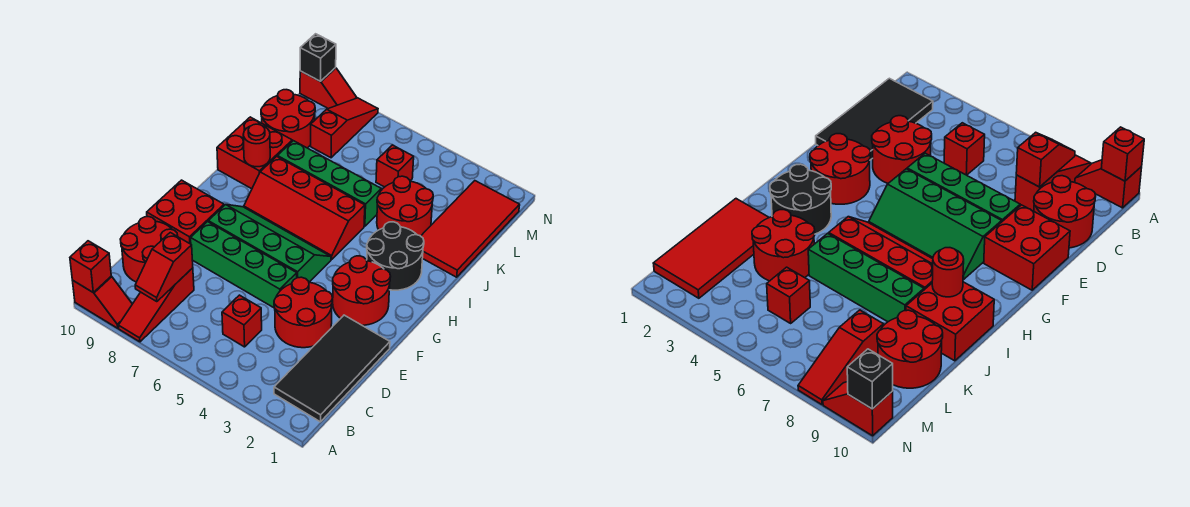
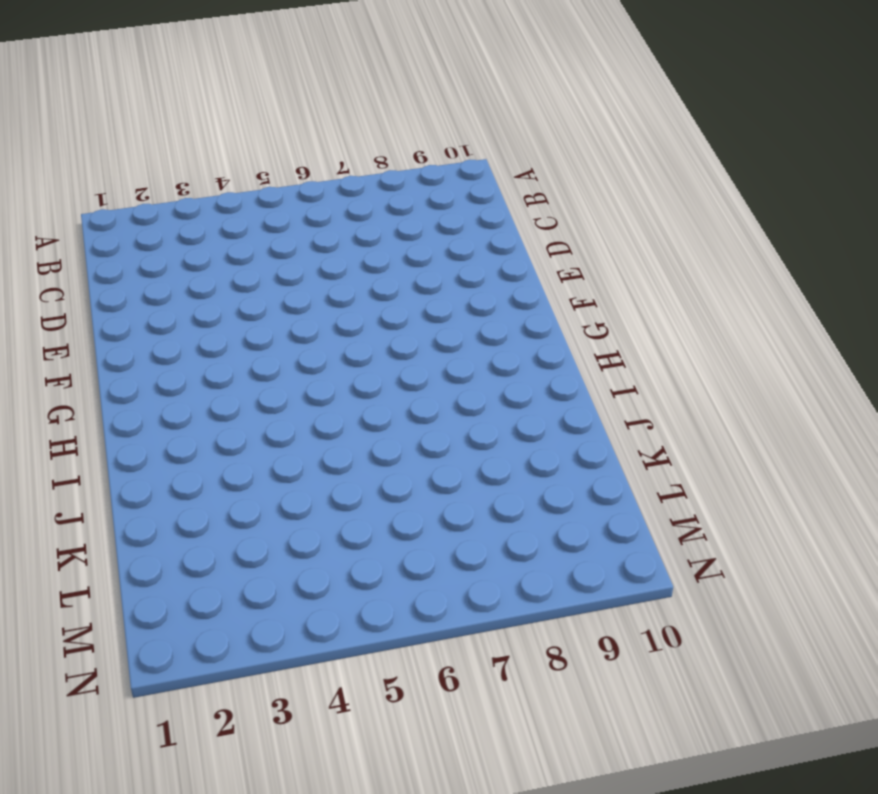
none -> red slope A8:C8 level 1 top C
none -> red slope A9:A10 level 1 top 10
none -> black tile B1:E2 level 1

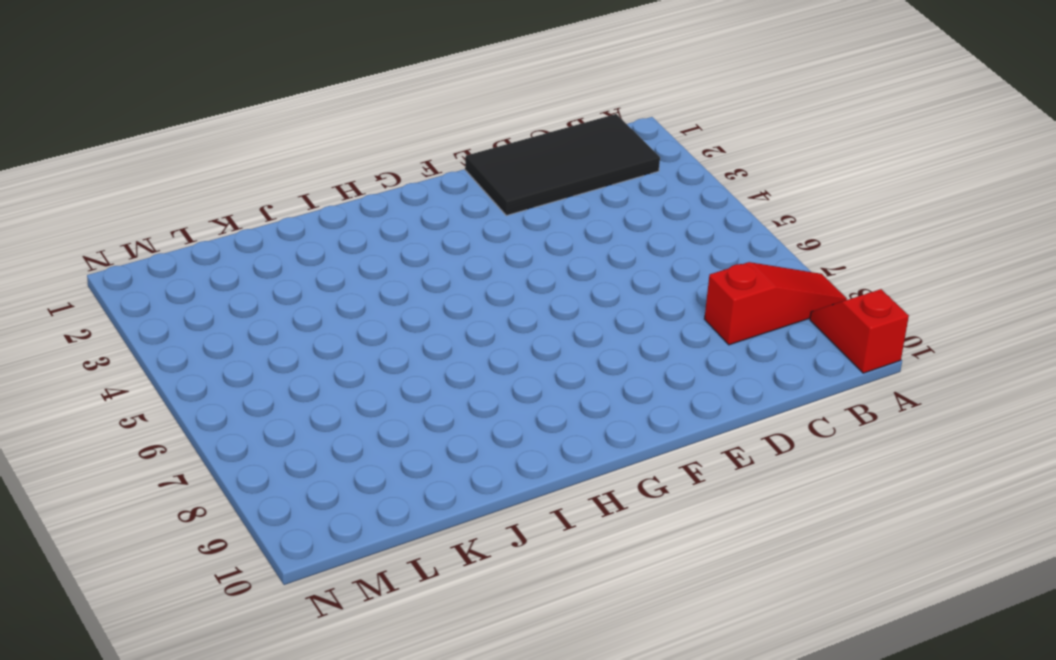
none -> red brick C5 level 1
none -> red round brick C9:D10 level 1
none -> red round brick D3:E4 level 1

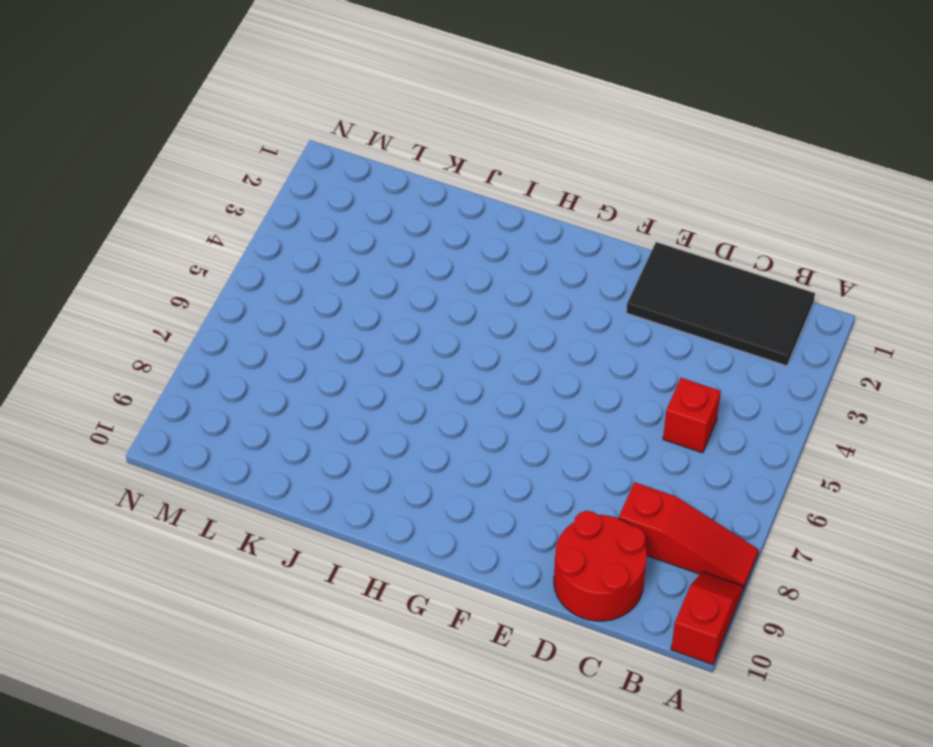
none -> red round brick D3:E4 level 1
none -> green brick E5:E8 level 1
none -> red brick E9:F10 level 1

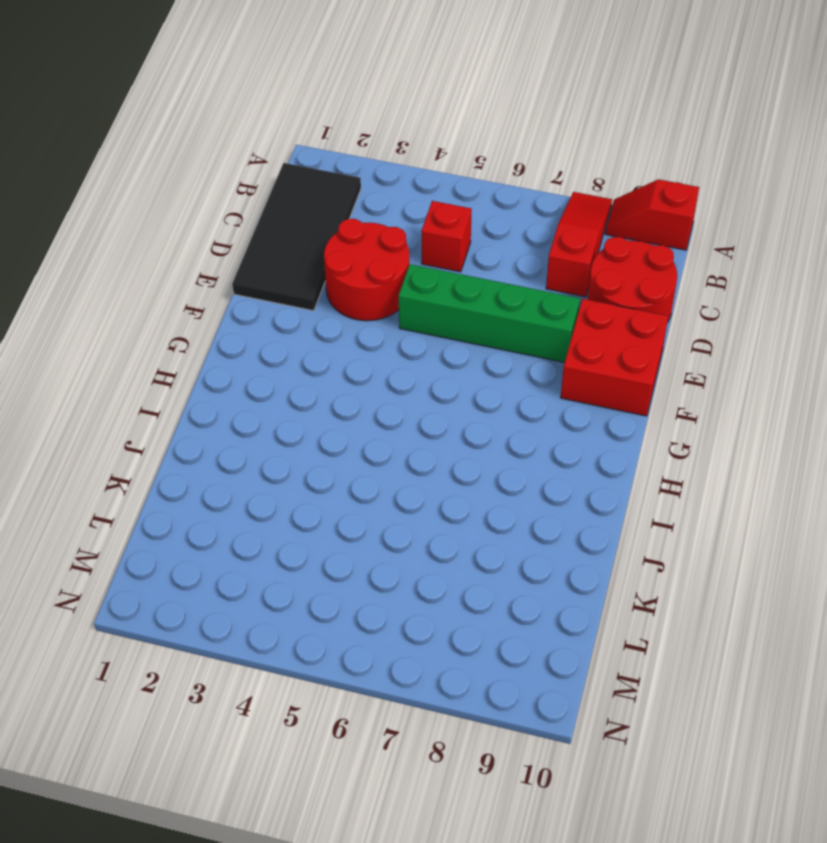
none -> red round brick F2:G3 level 1
none -> green slope F5:G8 level 1 top F
none -> black round brick H2:I3 level 1

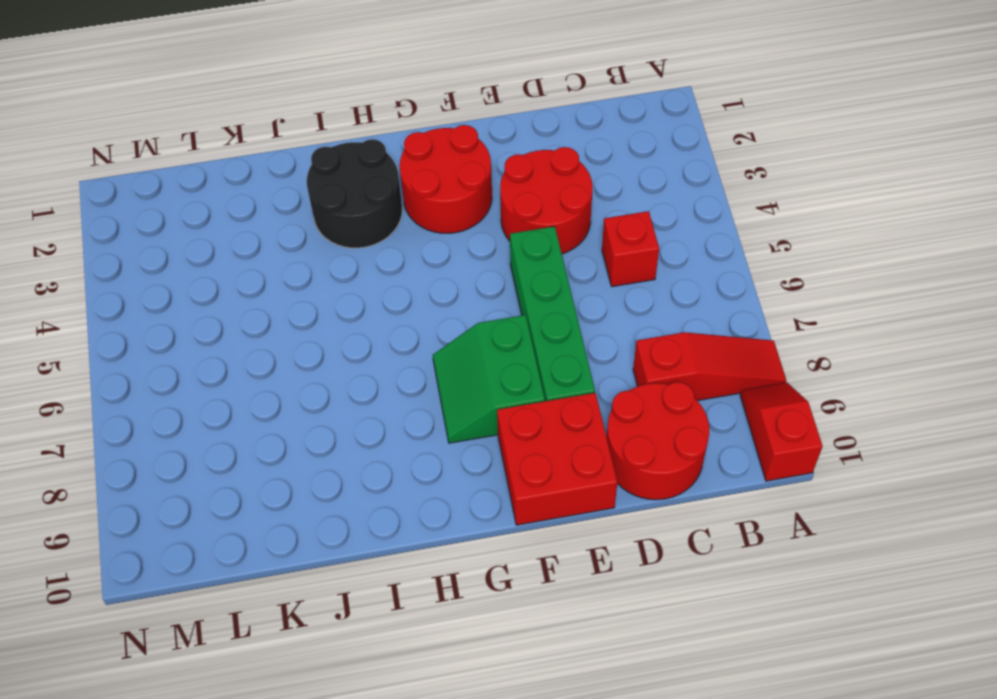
green slope F7:G8 level 1 top F -> green slope F5:G8 level 1 top F
none -> black tile B1:E2 level 1
none -> red slope H5:I8 level 1 top I
none -> red brick I9:J10 level 1

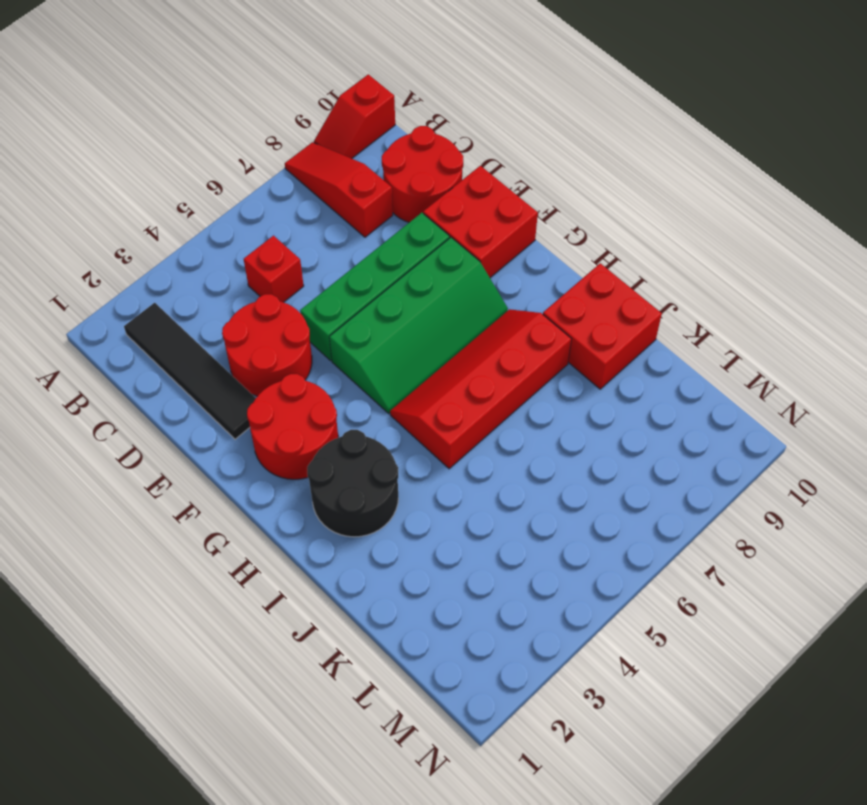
black tile B2:E2 level 1 -> black tile B1:E2 level 1
none -> red tile J1:M2 level 1
none -> red round brick J3:K4 level 1
none -> green brick J5:J8 level 1

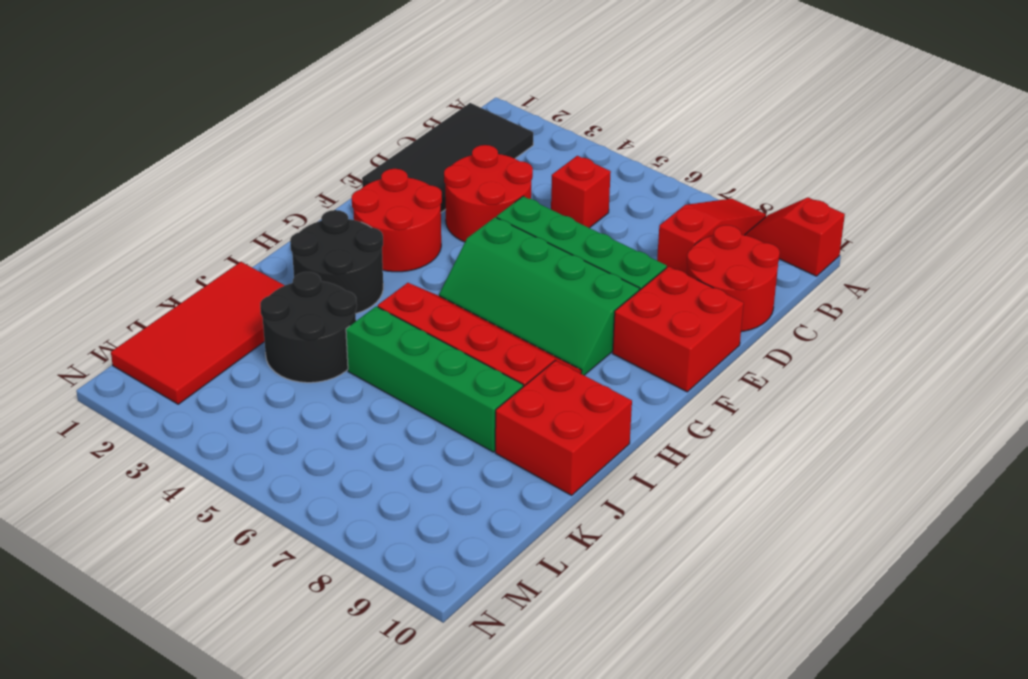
black round brick J3:K4 level 1 -> red round brick J3:K4 level 1
none -> red round brick K9:L10 level 1
none -> red brick L5 level 1
none -> red slope L8:N8 level 1 top L

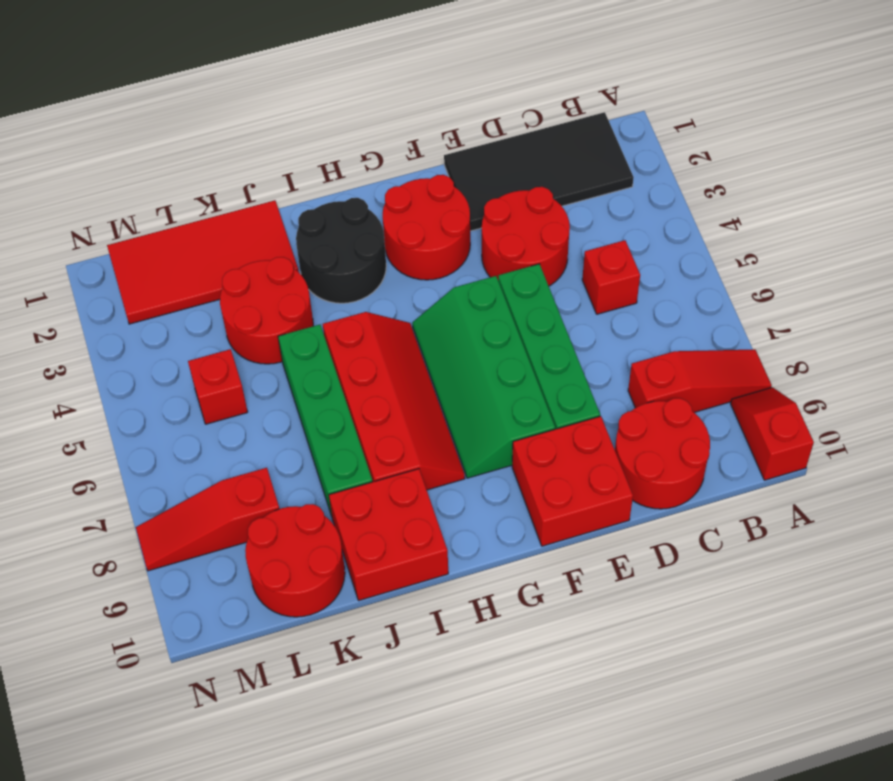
none -> red slope N9:N10 level 1 top 10
none -> red brick A10 level 2
none -> red slope B8:C8 level 2 top C

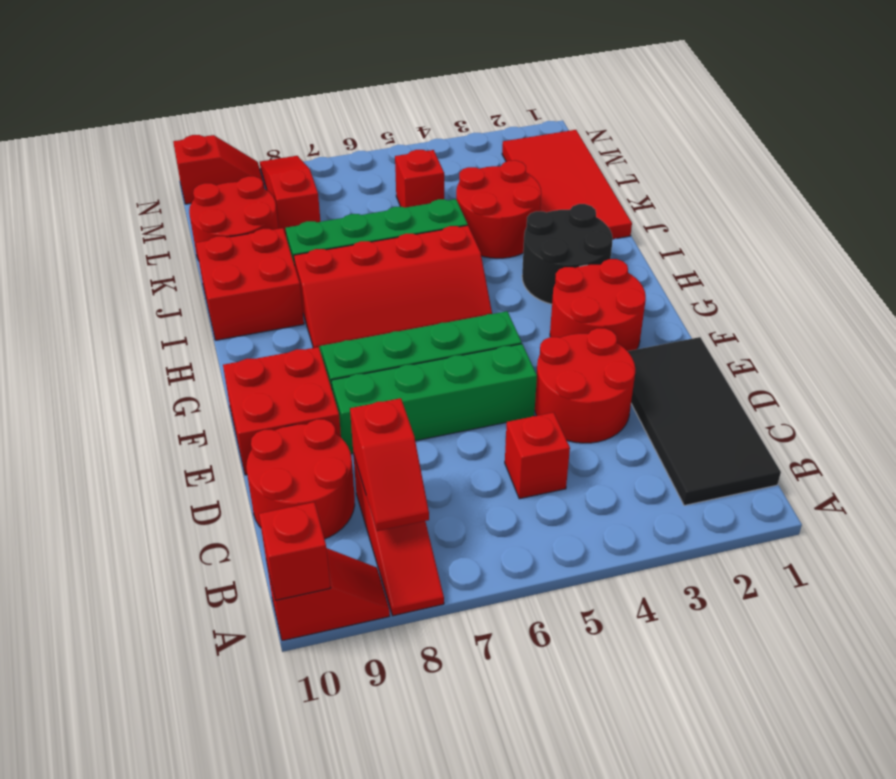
none -> red round brick I9 level 2
none -> black brick N10 level 2

